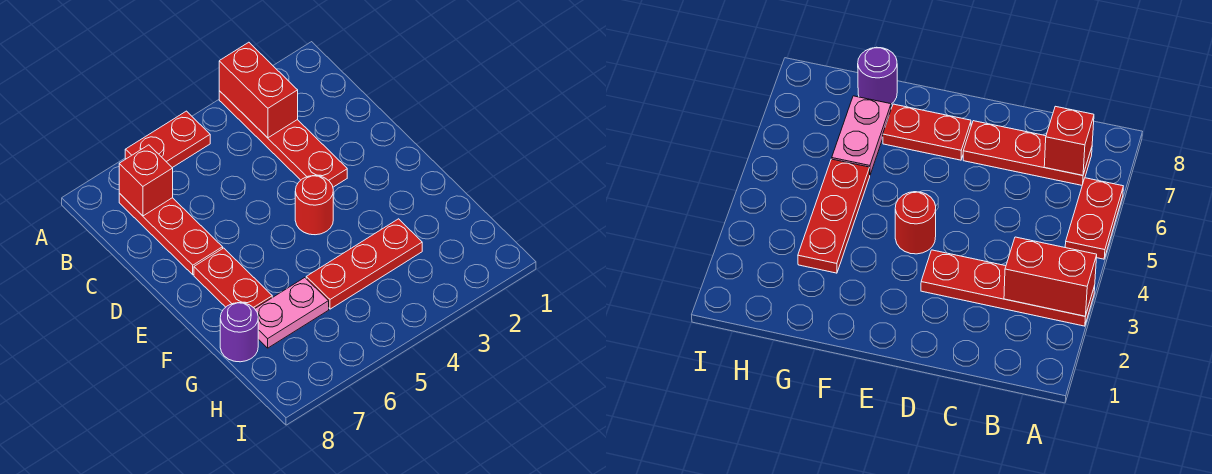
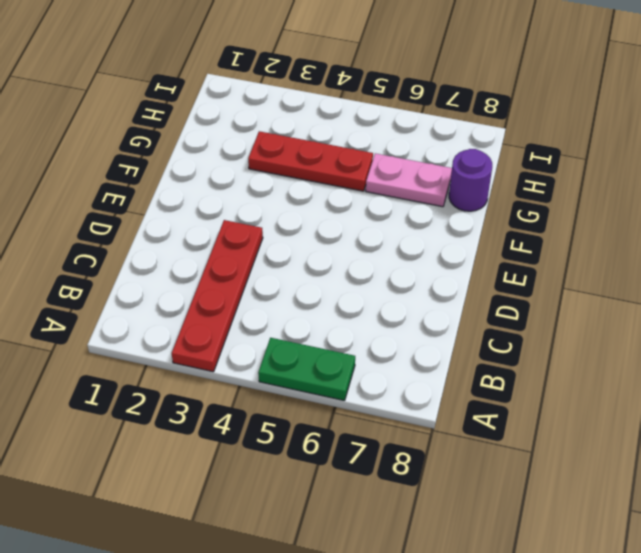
green plate A5:A6 level 1 -> red plate A5:A6 level 1
none -> red plate B7:D7 level 1
none -> red round brick E4 level 1

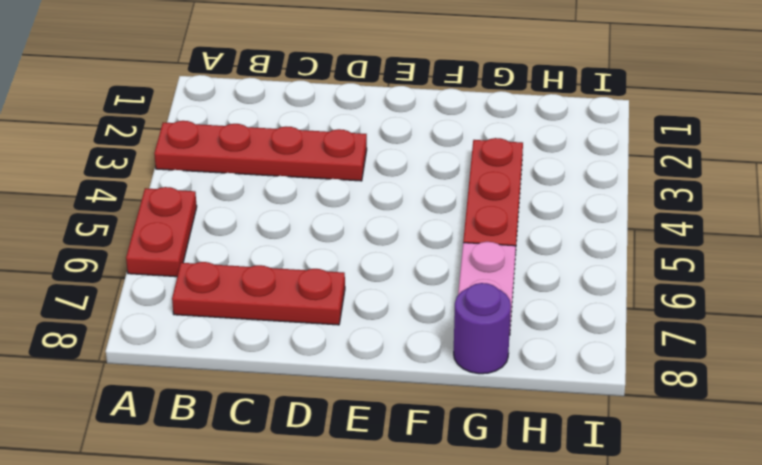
none -> red round brick E4 level 1
none -> red plate E7:F7 level 1

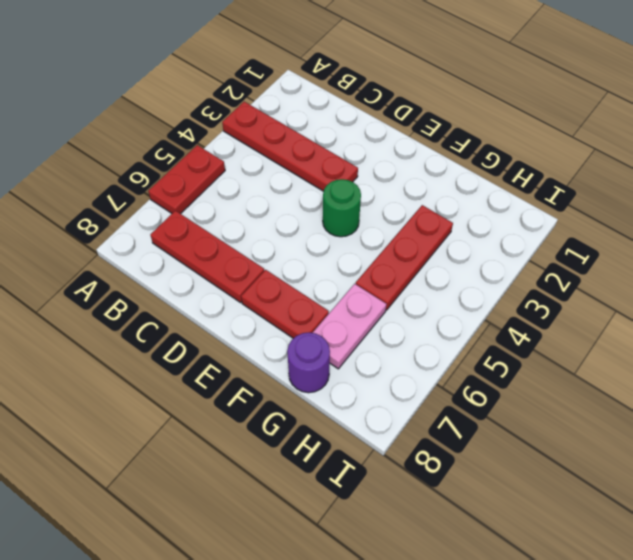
green round brick E4 level 1 -> red round brick E4 level 1
none -> red brick A3:B3 level 2
none -> red brick B7 level 2

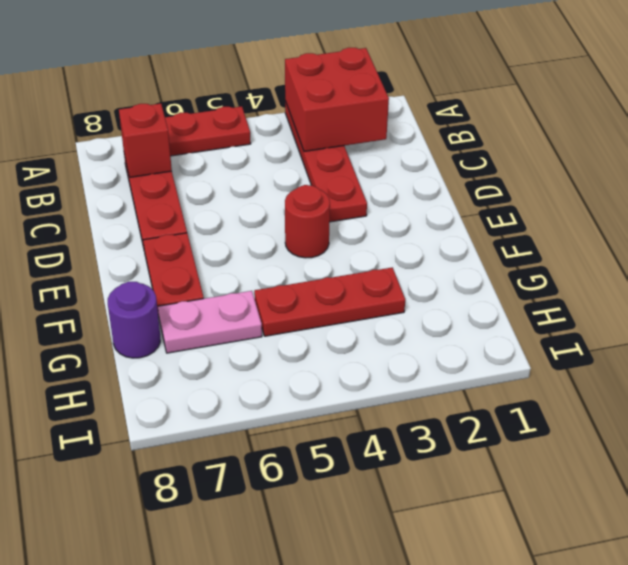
red brick A2:B3 level 2 -> red brick A3:B3 level 2

